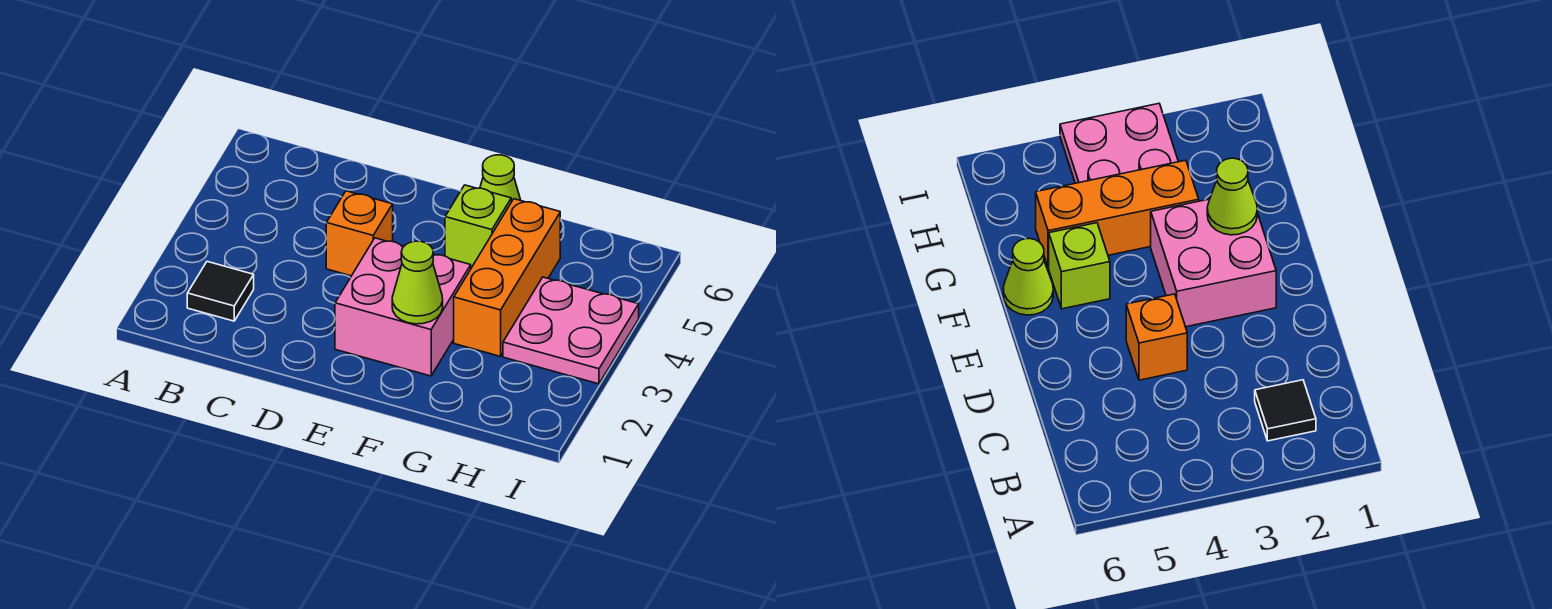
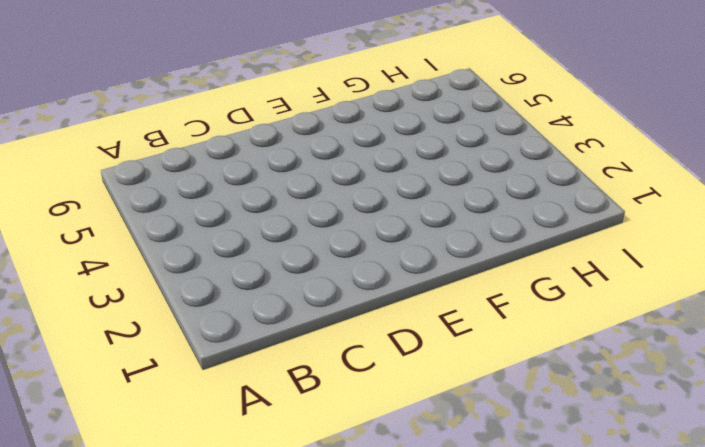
none -> black tile B2 level 1
none -> orange brick D4 level 1

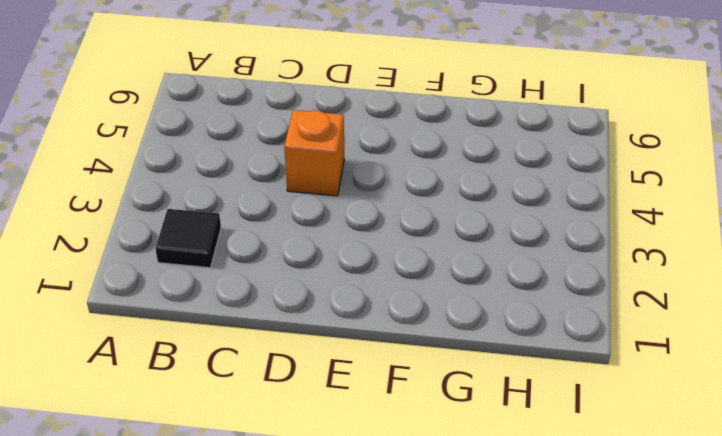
none -> pink brick E2:F3 level 1
none -> lime brick F5 level 1

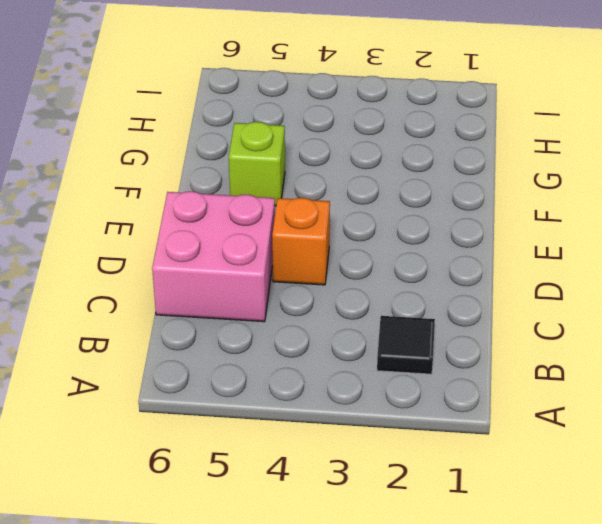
pink brick C5:D6 level 1 -> pink brick E2:F3 level 1
none -> lime cone F6 level 1
none -> orange brick G3:G5 level 1

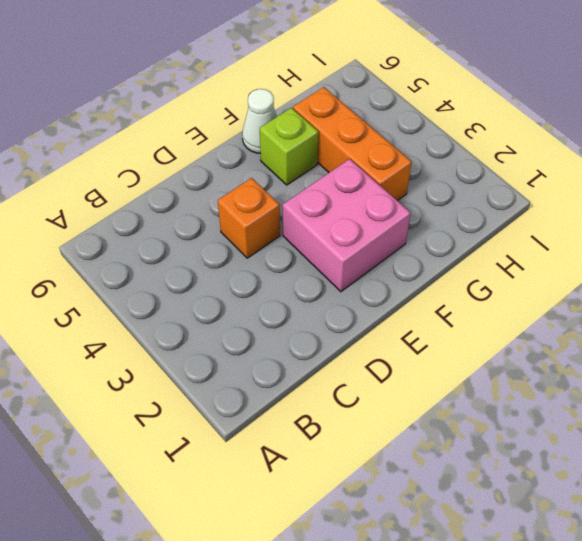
white cone F6 level 1 -> lime cone F6 level 1
none -> black tile B2 level 1
none -> pink plate H3:I4 level 1

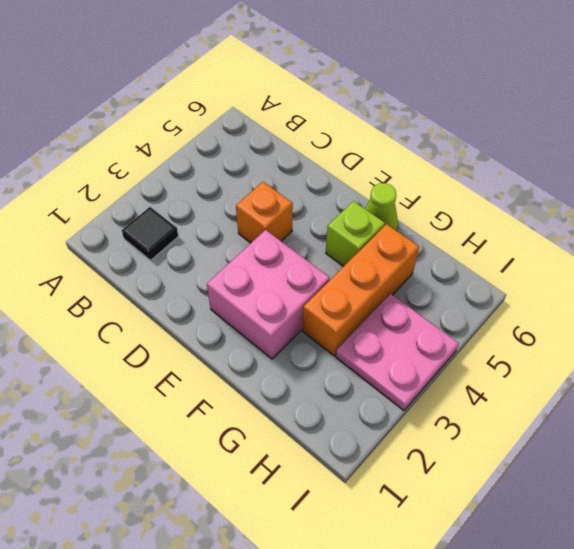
none -> lime cone F2 level 2

